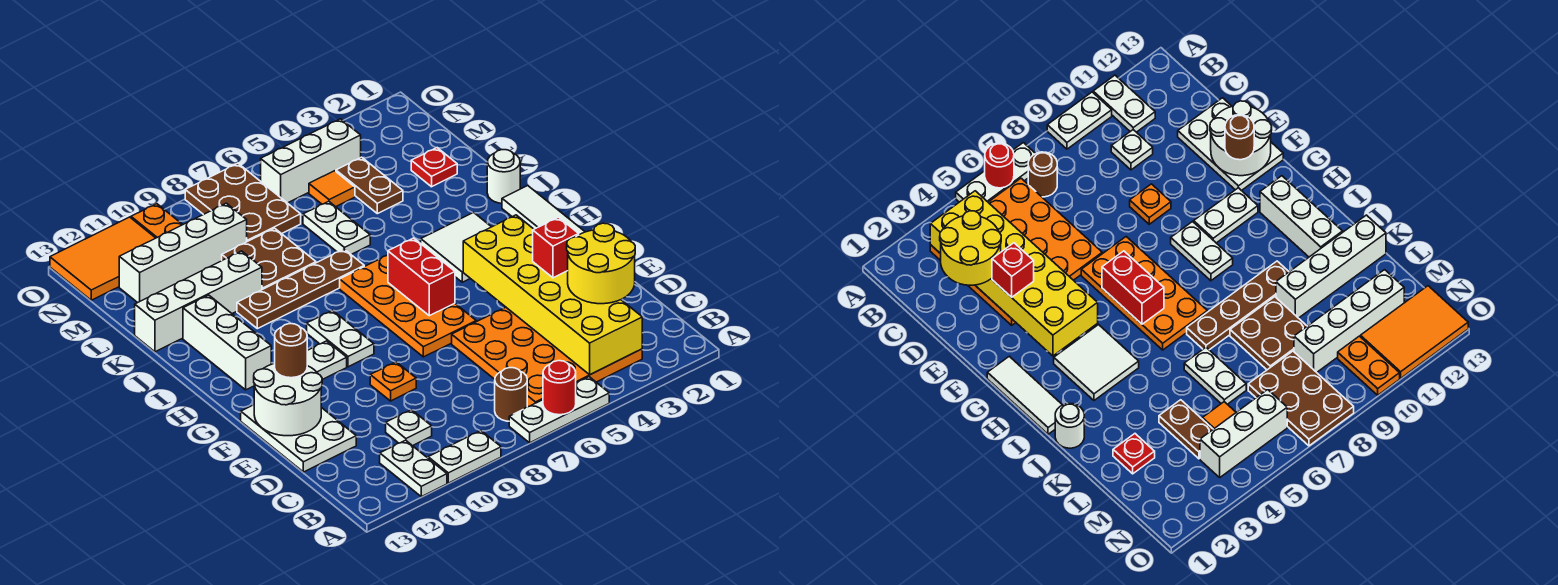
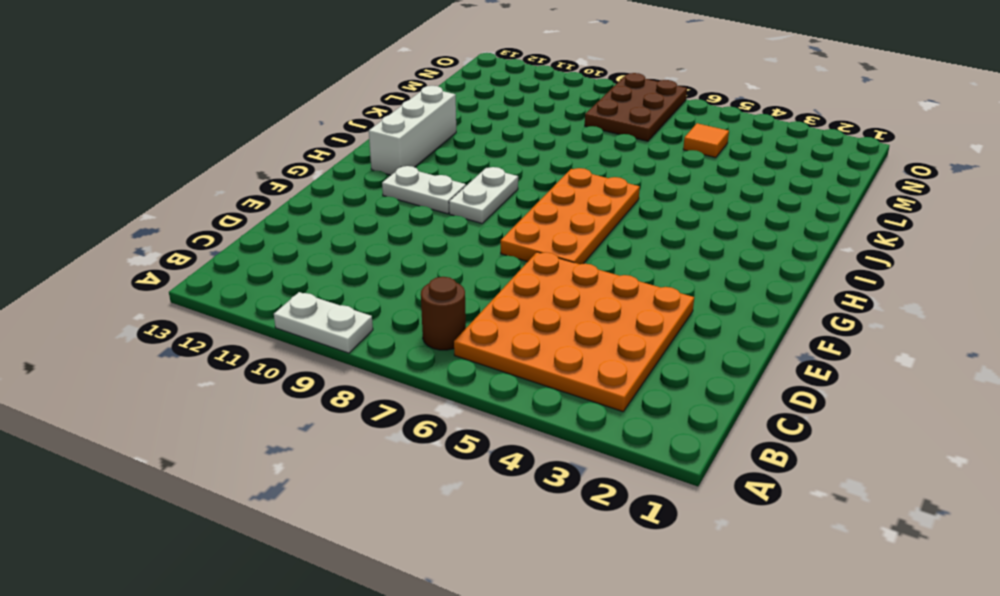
none -> white plate A5:A7 level 1
none -> white plate A11:B11 level 1
none -> white plate C10 level 1
none -> white plate D12:F13 level 1

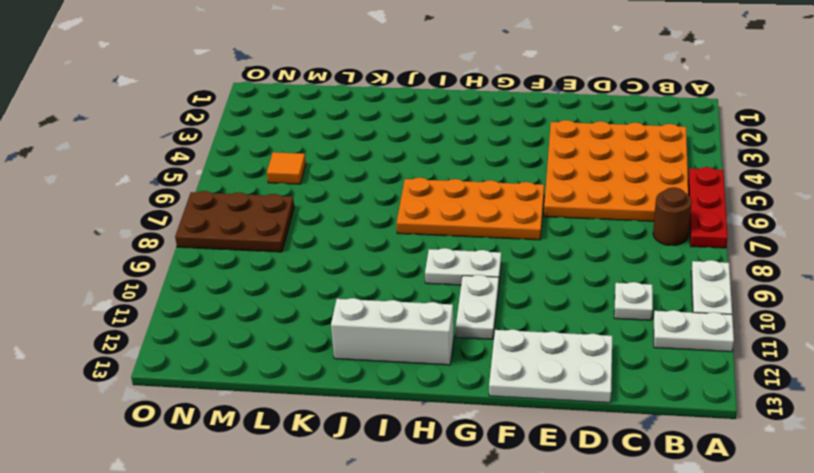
red plate A5:A7 level 1 -> white plate A5:A7 level 1
none -> orange plate E9 level 1
none -> white tile G1:I1 level 1
none -> white tile H3:I4 level 1
none -> white round brick J1 level 1

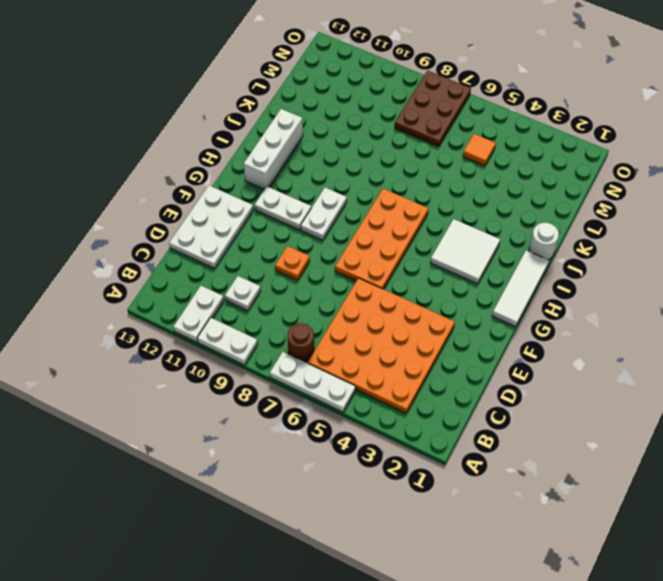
none -> brown plate J7:J10 level 1
none -> white plate K6:L6 level 1
none -> brown plate K8:L9 level 1
none -> white brick K10:K13 level 1

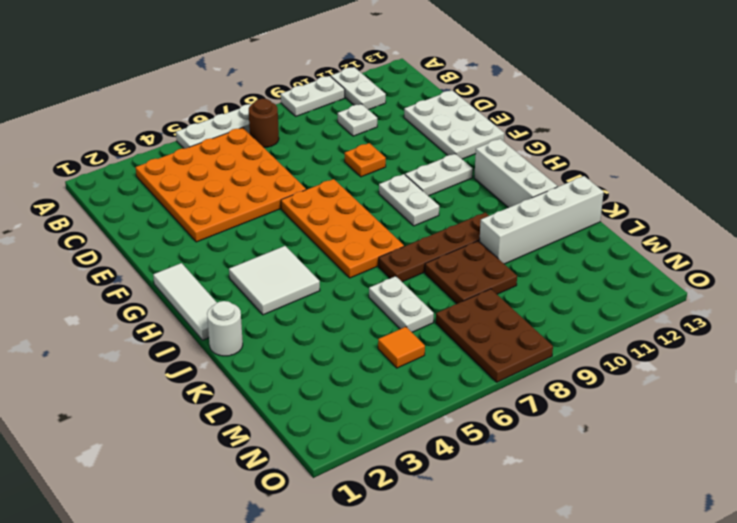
none -> red plate L2 level 1
none -> brown plate L4:M4 level 1
none -> white brick M9:M12 level 1
none -> white brick N4:N6 level 1

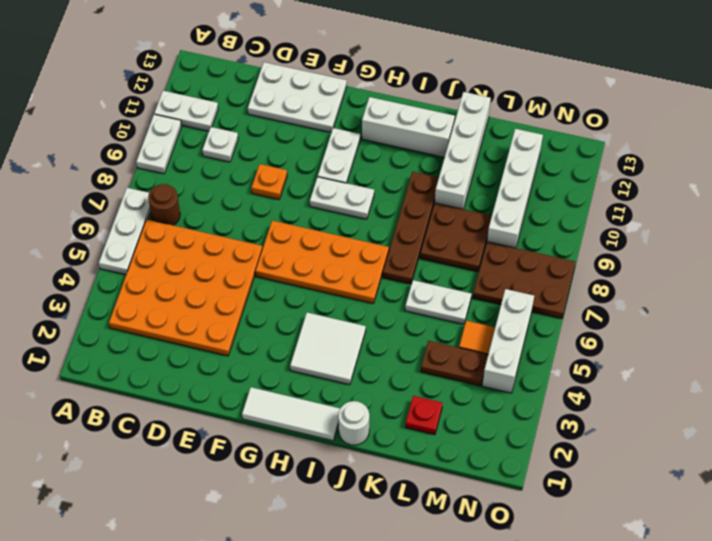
none -> orange plate N10:O10 level 1
none -> orange tile N11:O13 level 1
none -> red round brick A6 level 2
none -> yellow brick B3:G4 level 2

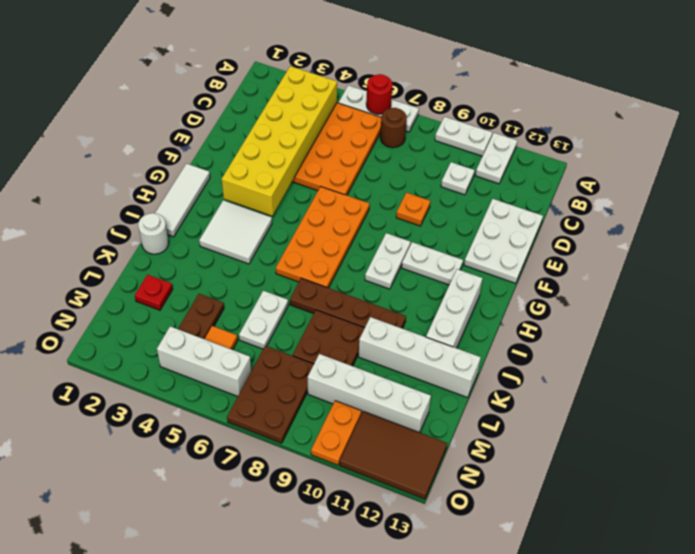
brown tile N11:O13 level 1 -> orange tile N11:O13 level 1
none -> white round brick E12:F13 level 2
none -> red brick G6:H6 level 2
none -> yellow round brick C2:D3 level 3
none -> red brick E3 level 3

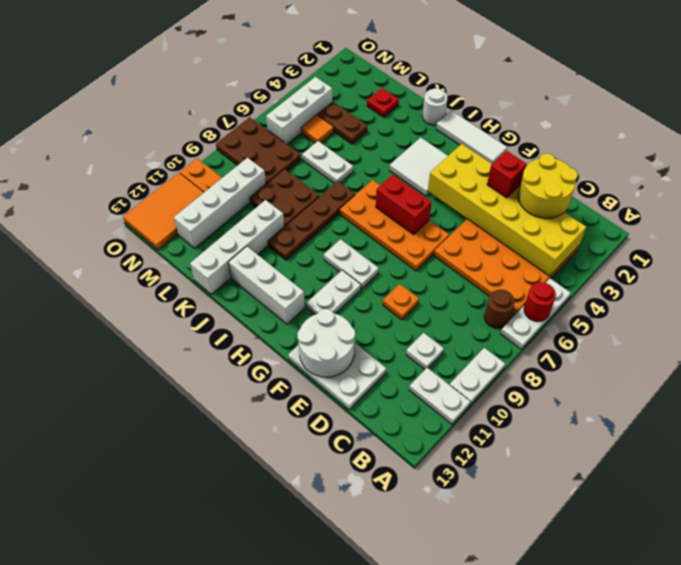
none -> brown round brick F12 level 3

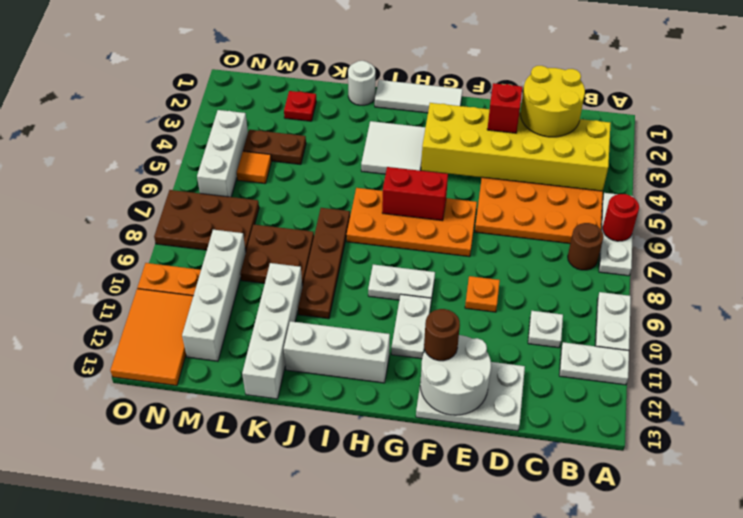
none -> white plate K6:L6 level 1

